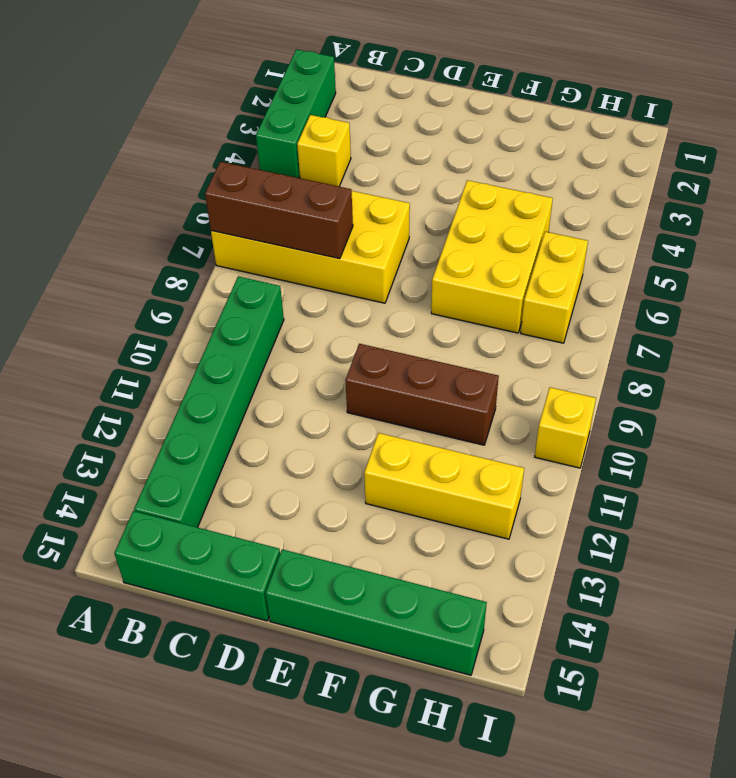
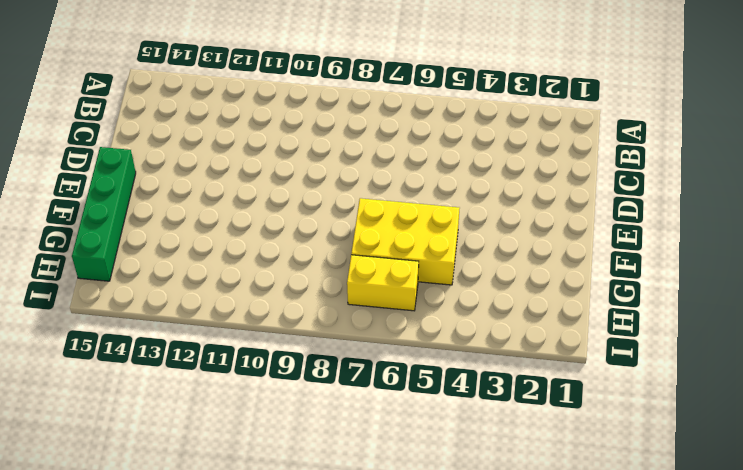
none -> green brick A2:A4 level 1
none -> yellow brick A6:D7 level 1
none -> yellow brick B4 level 1

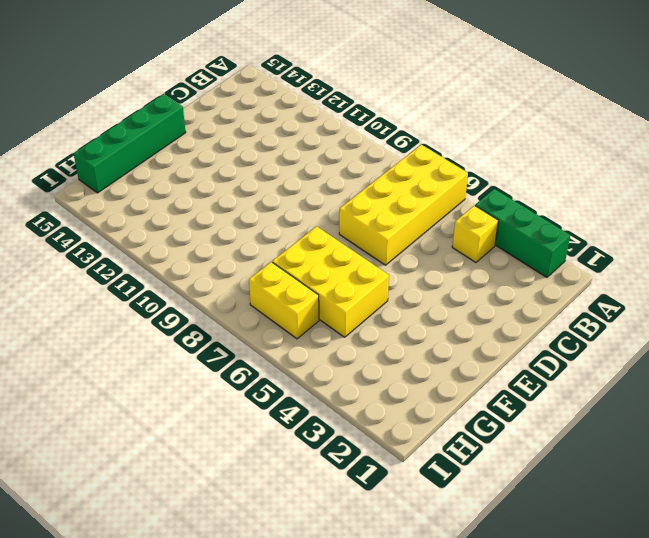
none -> green brick B9:B14 level 1
none -> green brick B15:D15 level 1
none -> brown brick E10:G10 level 1

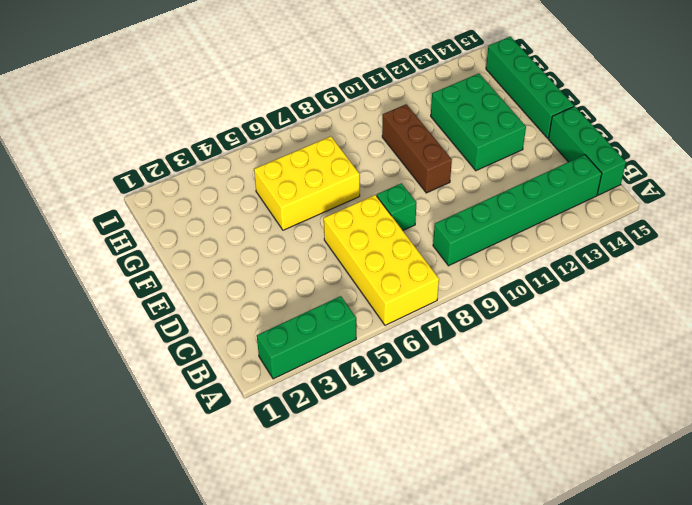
green brick D8 level 1 -> none
green brick E12:G13 level 1 -> yellow brick F12:H12 level 1
none -> yellow brick B4 level 1
none -> yellow brick H6:H7 level 1
none -> yellow brick I10 level 1

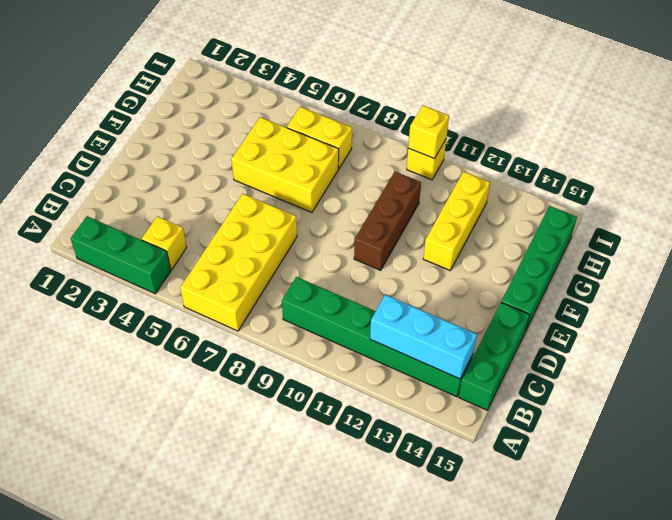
cyan brick B12:B14 level 2 -> none
yellow brick I10 level 2 -> none
none -> brown brick A7:C7 level 2

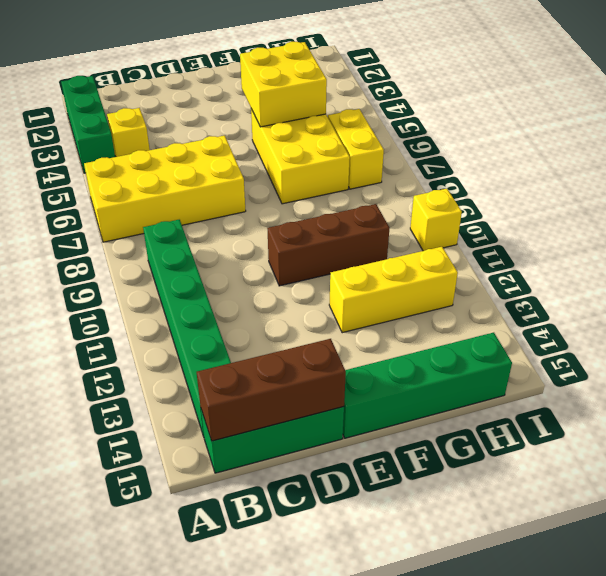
brown brick B15:D15 level 2 -> brown brick A7:C7 level 2
yellow brick F4:G5 level 2 -> none

